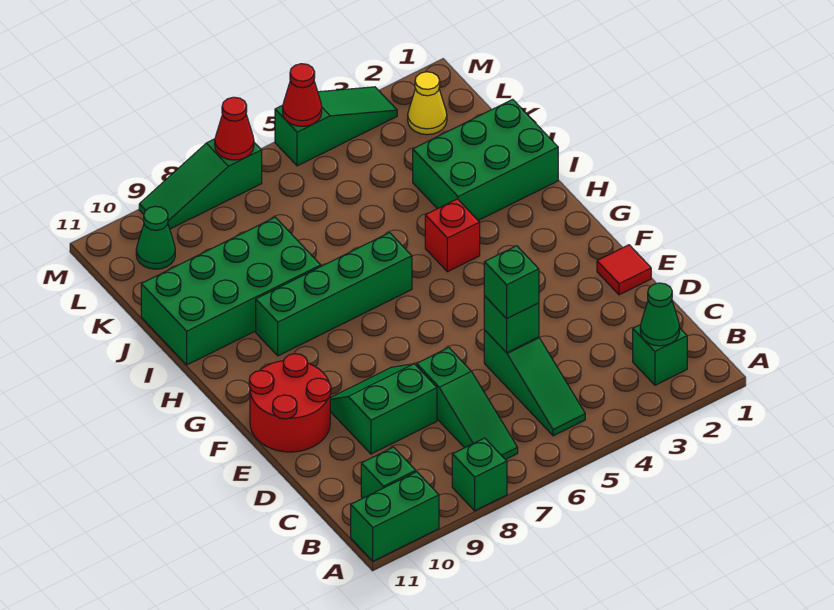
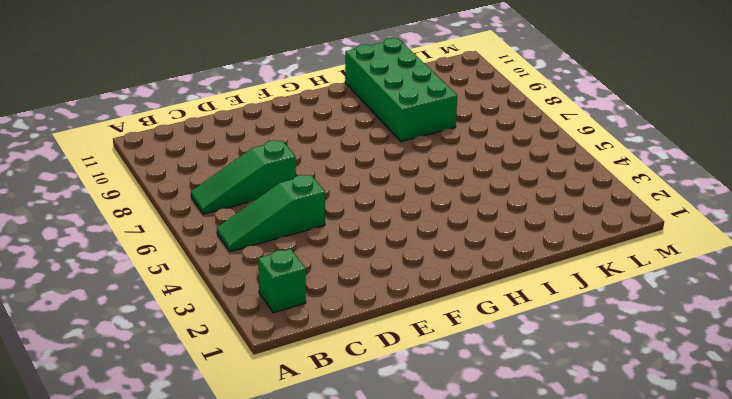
none -> green brick A8 level 1
none -> green brick A10:A11 level 1
none -> green brick B10 level 1

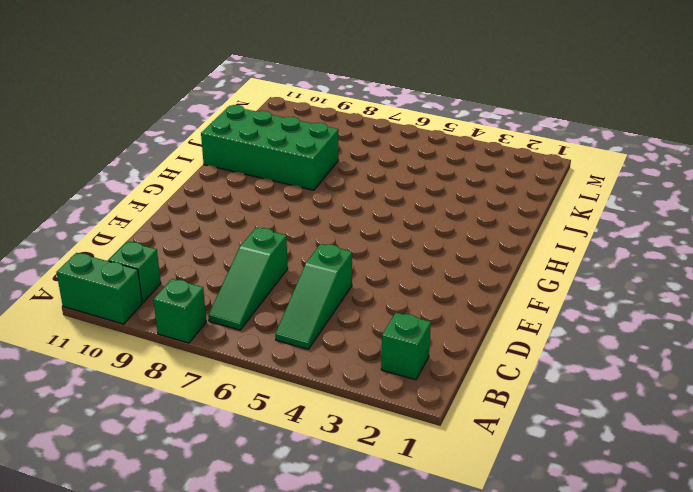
none -> green slope D8:E9 level 1 top D
none -> red tile E1 level 1
none -> red round brick E10:F11 level 1

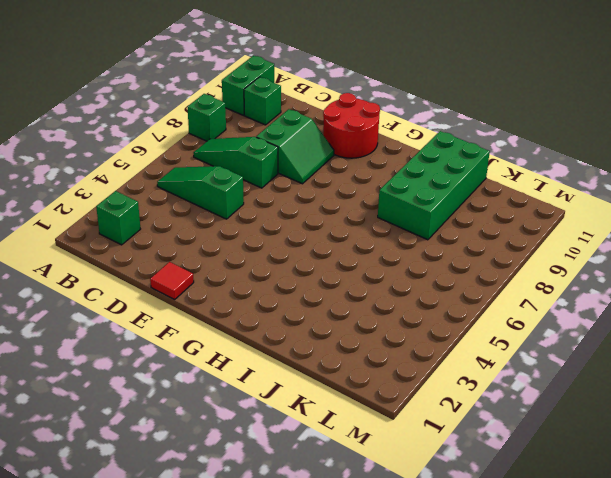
none -> red brick H4 level 1
none -> green brick H6:H9 level 1
none -> green brick I1:J3 level 1

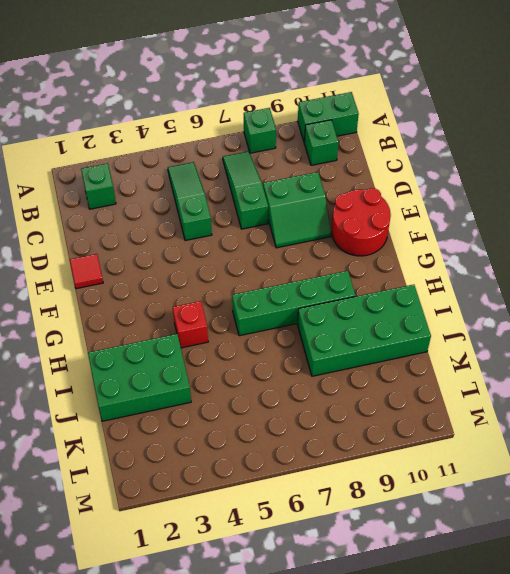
none -> yellow cone L2 level 1
none -> green cone L10 level 1
none -> green slope M3:M5 level 1 top 5

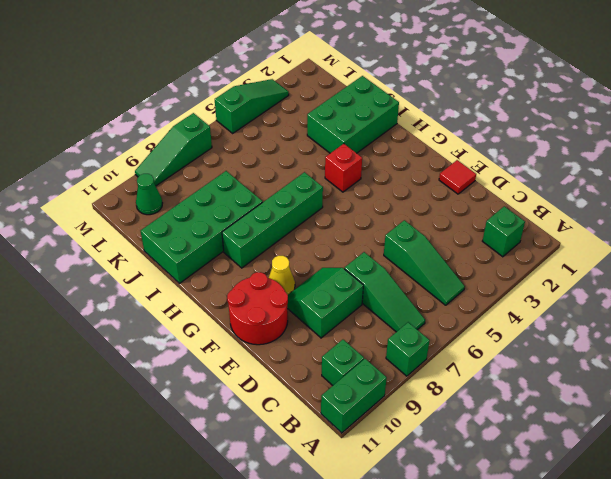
yellow cone F9 level 1 -> yellow cone L2 level 1
none -> green cone B2 level 2
none -> green brick D5 level 2
none -> red cone M5 level 2

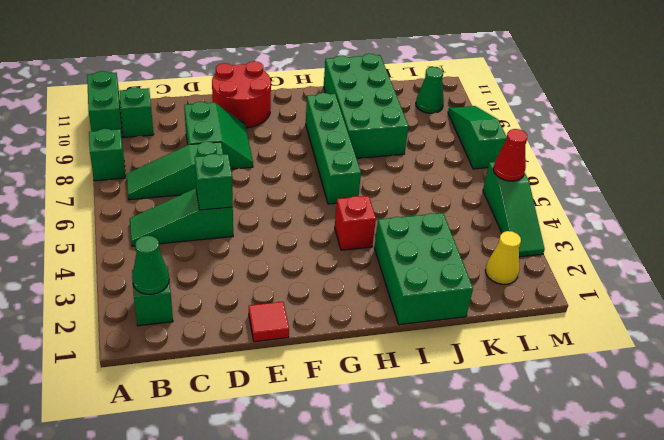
none -> red cone M7 level 2
none -> green brick D5 level 3

